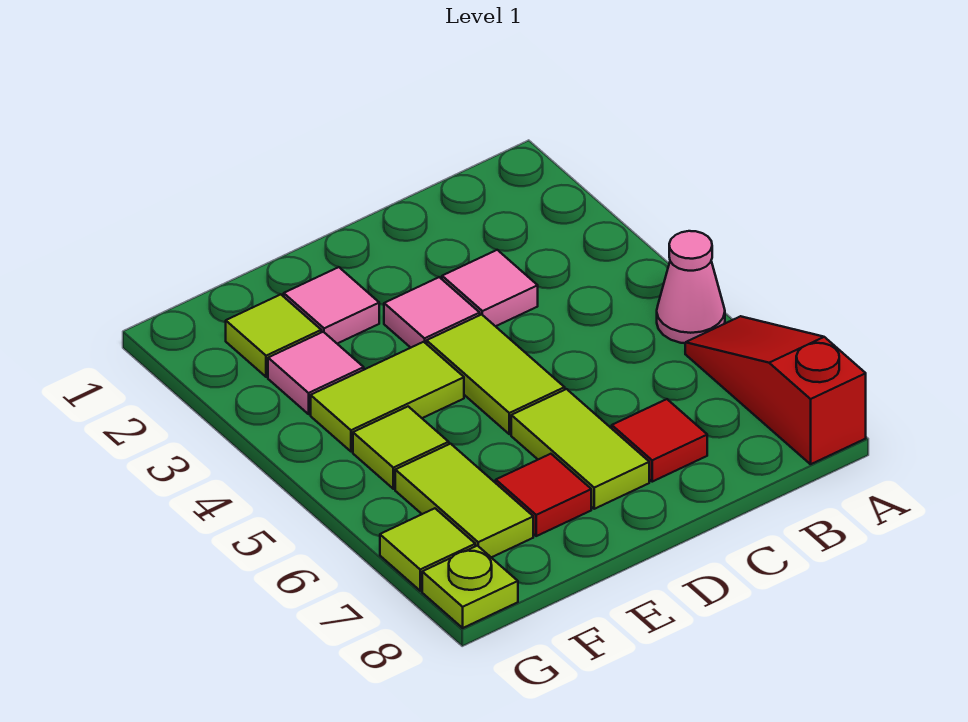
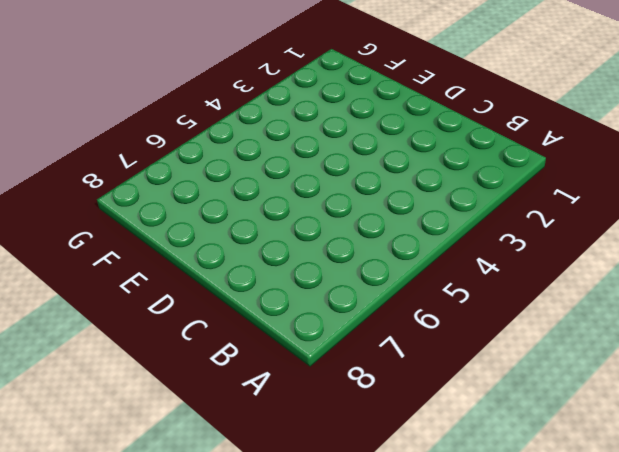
none -> pink cone A5 level 1
none -> red slope A6:A8 level 1 top 8
none -> pink tile C3 level 1

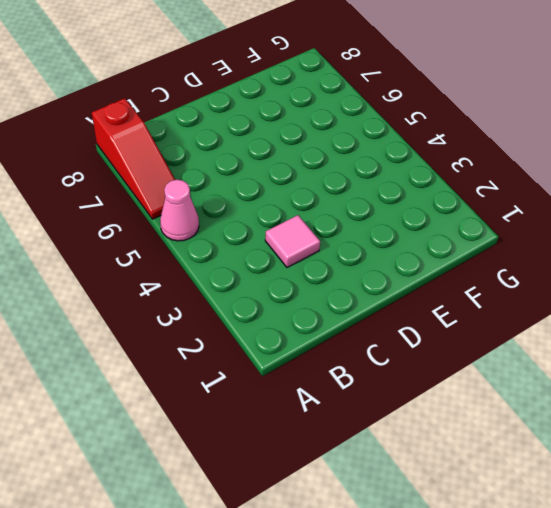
none -> red tile C7 level 1
none -> pink tile D3 level 1
none -> lime tile D4:D5 level 1

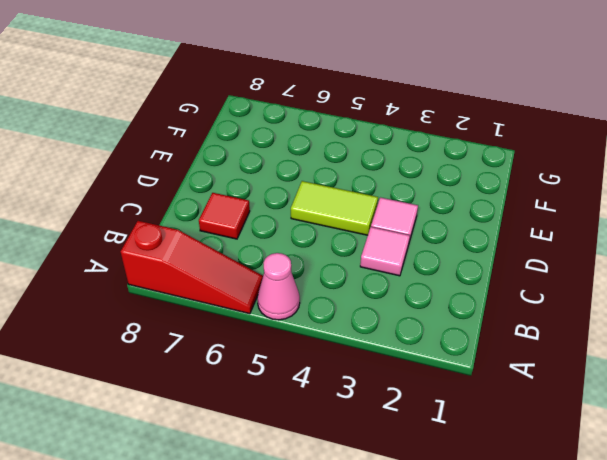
none -> lime tile D6:D7 level 1
none -> pink tile E2 level 1
none -> lime tile E4:F4 level 1

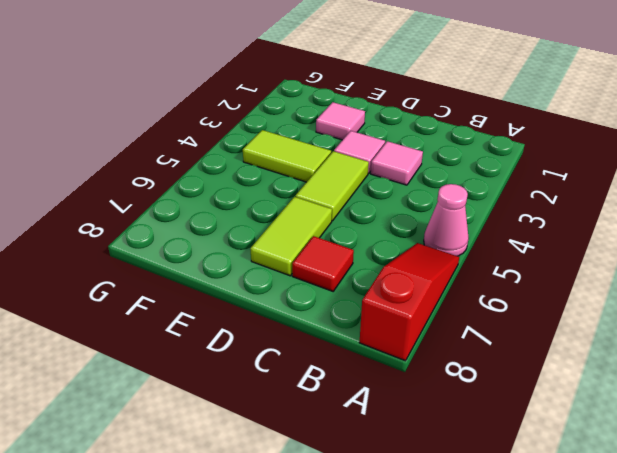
none -> red tile E7 level 1
none -> lime tile F2 level 1
none -> pink tile F3 level 1

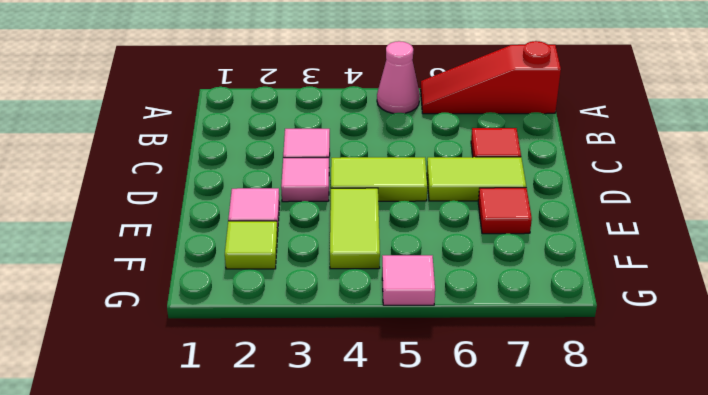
pink tile G5 level 1 -> pink tile F3 level 1
none -> lime tile F5 level 1
none -> lime tile F6:F7 level 1
none -> lime tile G7 level 1

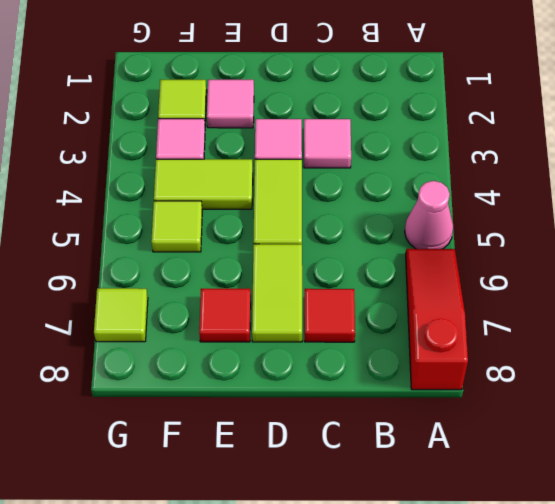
none -> lime tile F6:F7 level 1
none -> lime plate G8 level 1

